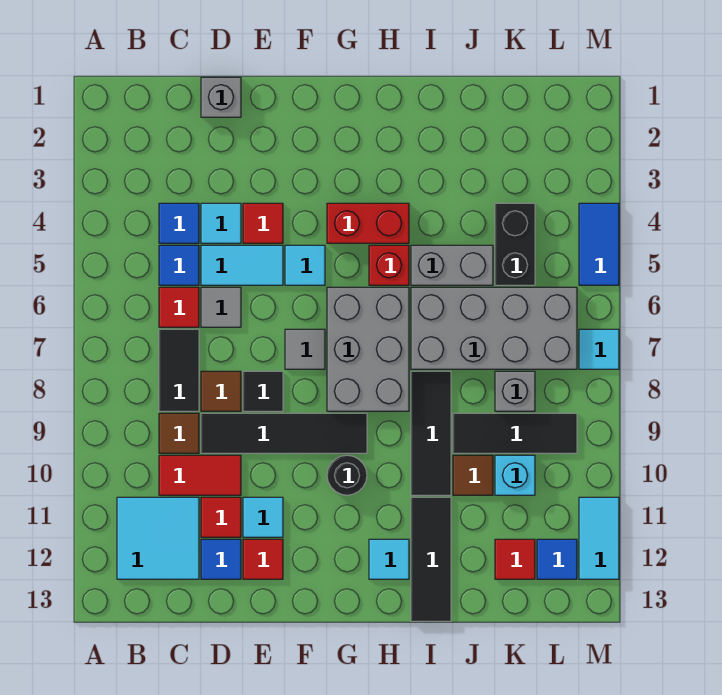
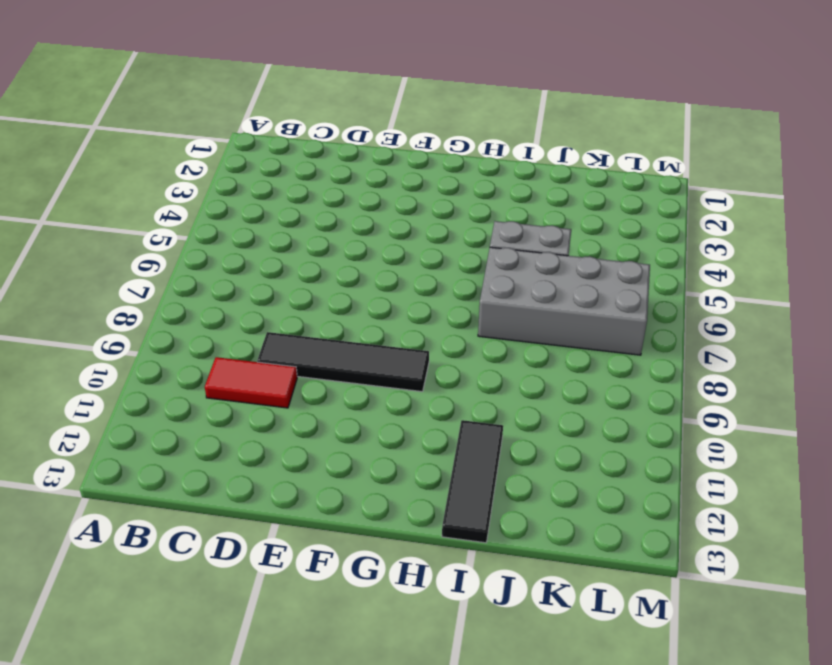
none -> cyan tile B11:C12 level 1
none -> blue tile C4 level 1
none -> blue tile C5 level 1
none -> red tile C6 level 1

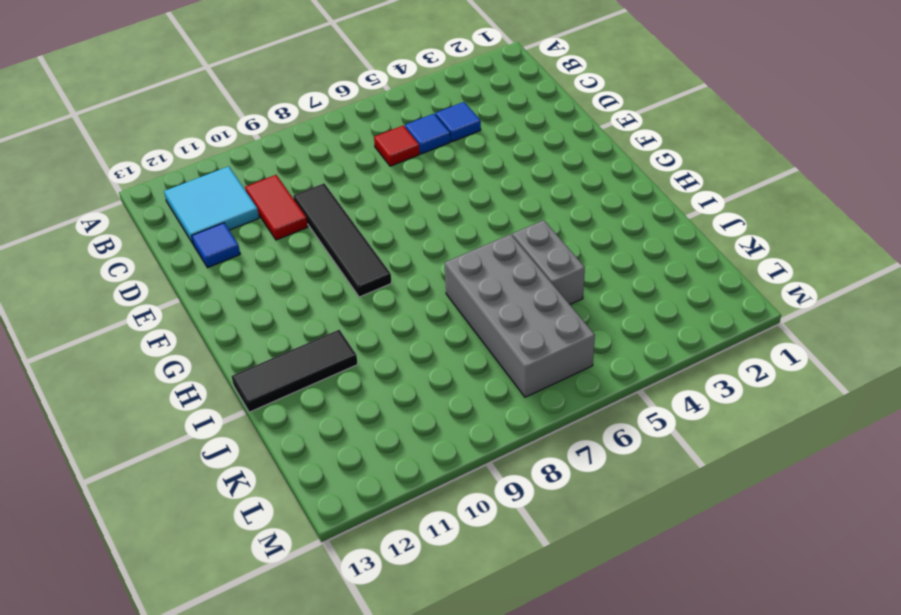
none -> black tile C7:C8 level 1
none -> brown tile C9 level 1
none -> grey brick D1 level 1
none -> cyan tile D4 level 1

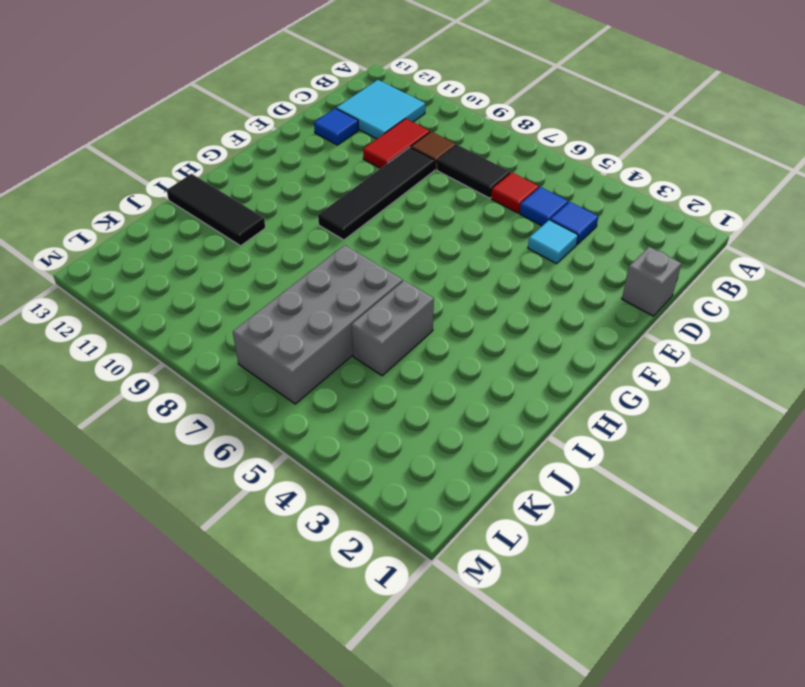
none -> cyan tile D5:E5 level 1
none -> grey tile D6 level 1
none -> brown tile D8 level 1
none -> red tile D11 level 1

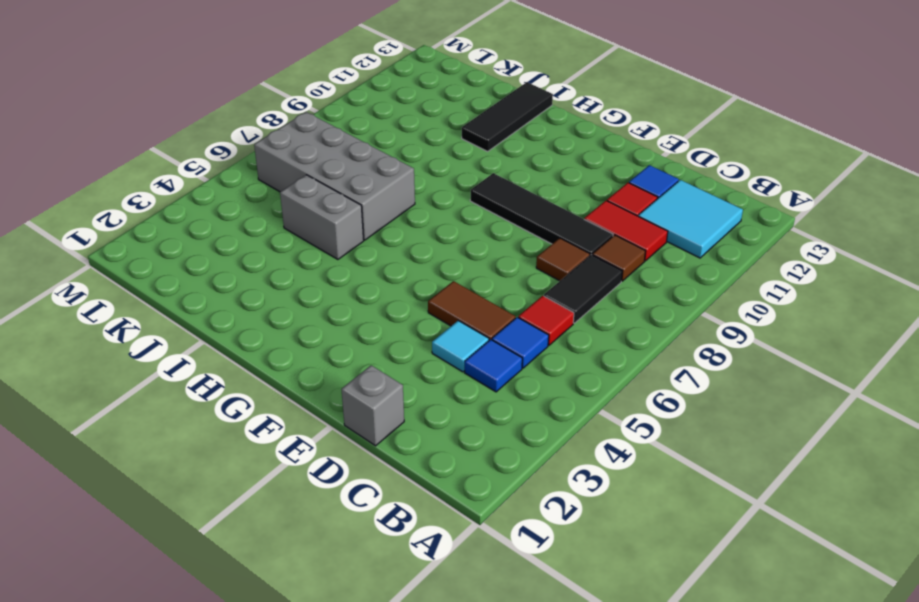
brown tile D5:E5 level 1 -> cyan tile D5:E5 level 1
none -> grey tile D6 level 1
none -> red tile E4 level 1
none -> black tile E8 level 1
none -> cyan tile E11 level 1

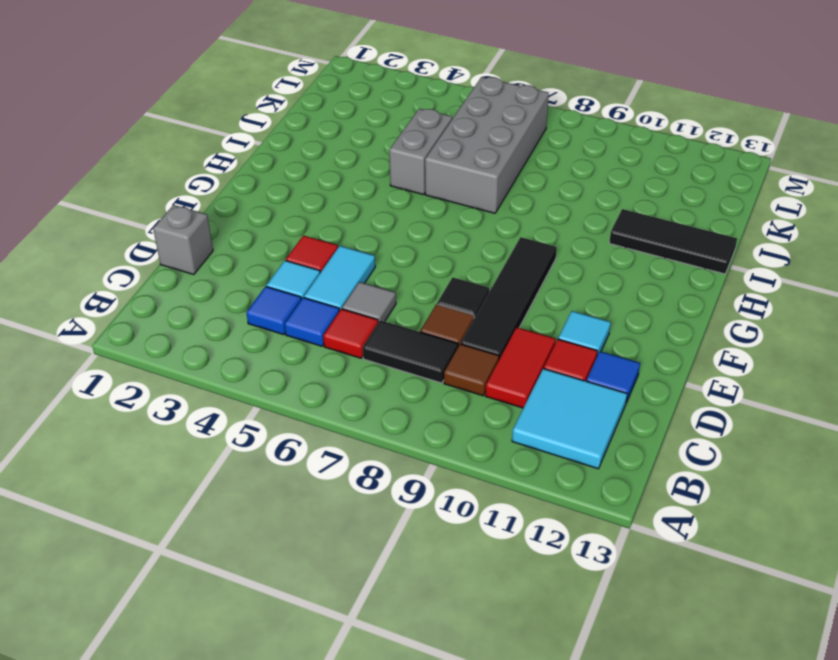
none -> red tile E12 level 1
none -> cyan tile F5 level 1
none -> grey tile F7 level 1
none -> red brick G4:H4 level 1

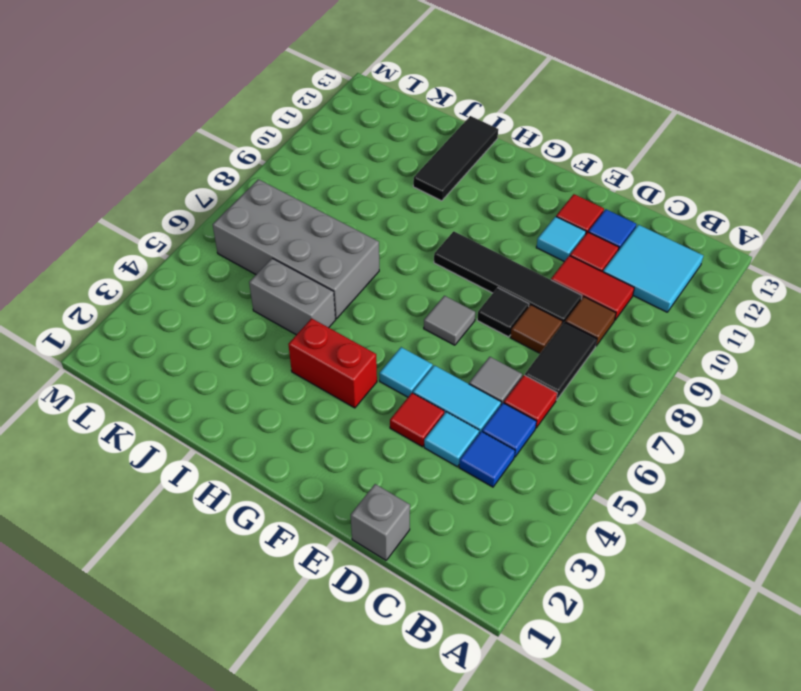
none -> grey brick G6:H8 level 1
none -> black round brick G10 level 1
none -> red brick H5 level 1
none -> cyan tile H12 level 1

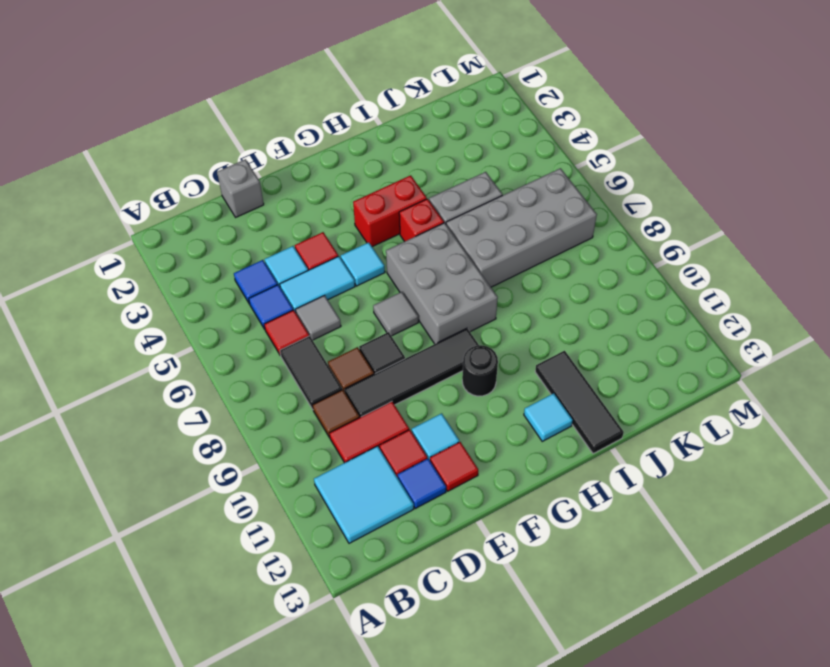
none -> black tile I8:I10 level 1
none -> black tile J9:L9 level 1
none -> brown tile J10 level 1
none -> black brick K4:K5 level 1

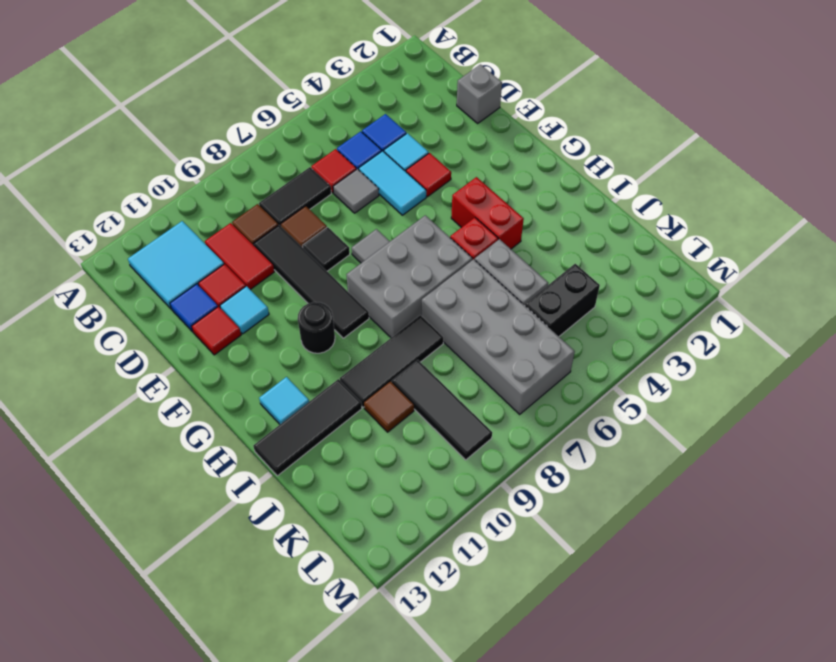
none -> cyan tile F5 level 1
none -> grey brick K8 level 1
none -> cyan brick K10 level 1
none -> red tile K12 level 1

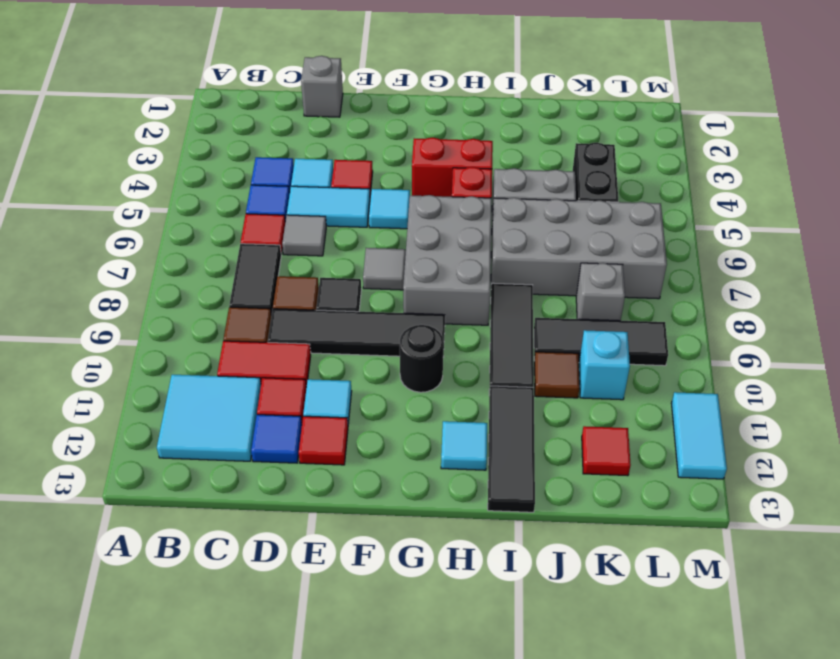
none -> blue tile L12 level 1
none -> blue tile M4:M5 level 1
none -> cyan tile M7 level 1

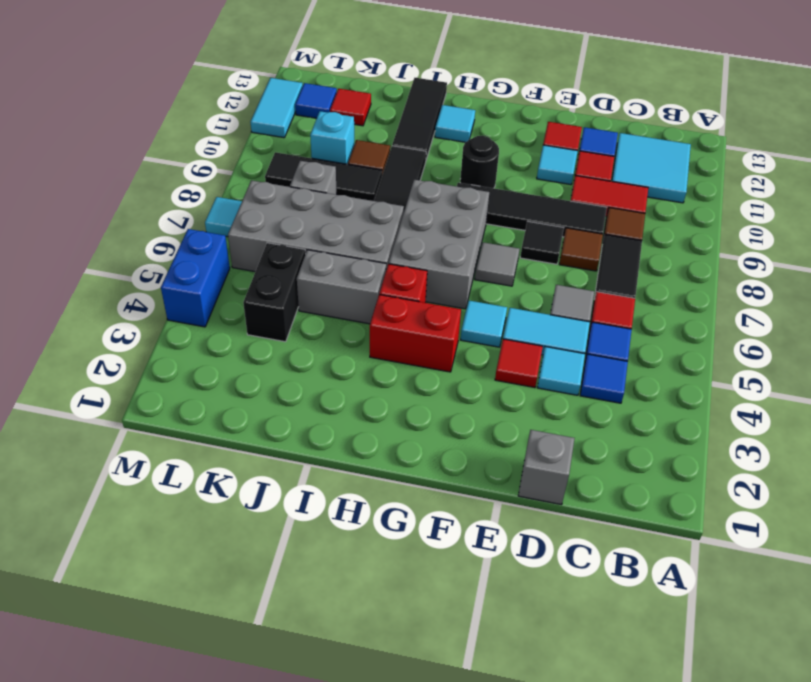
blue brick M4:M5 level 1 -> blue tile M4:M5 level 1

